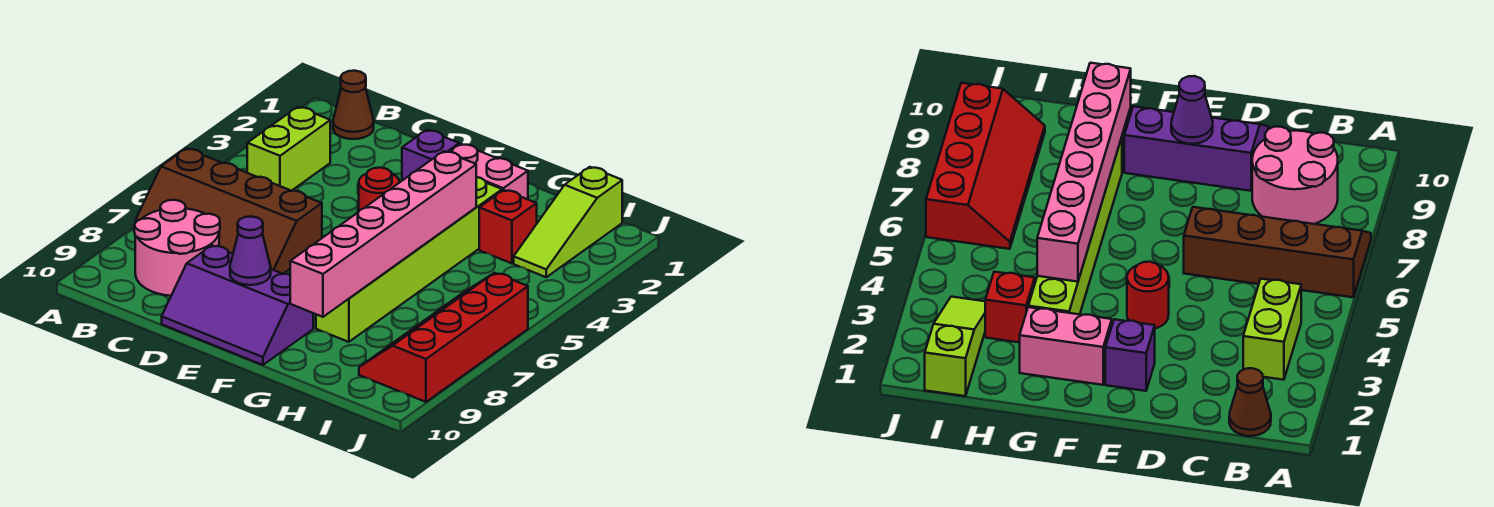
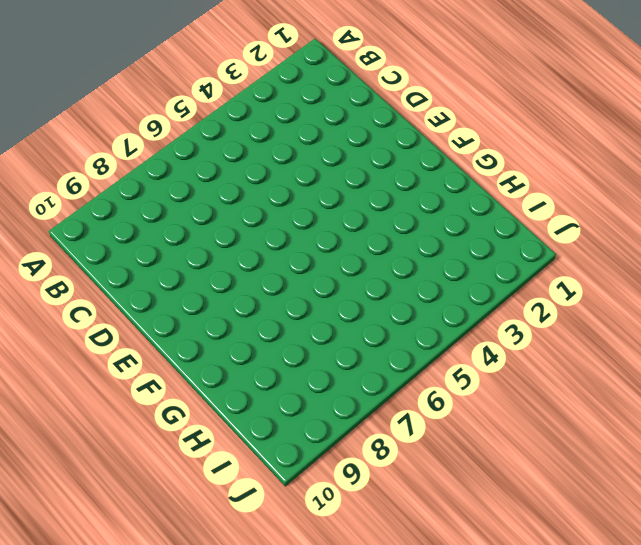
none -> brown slope A6:D7 level 1 top 6
none -> brown cone B1 level 1
none -> lime brick B3:B4 level 1

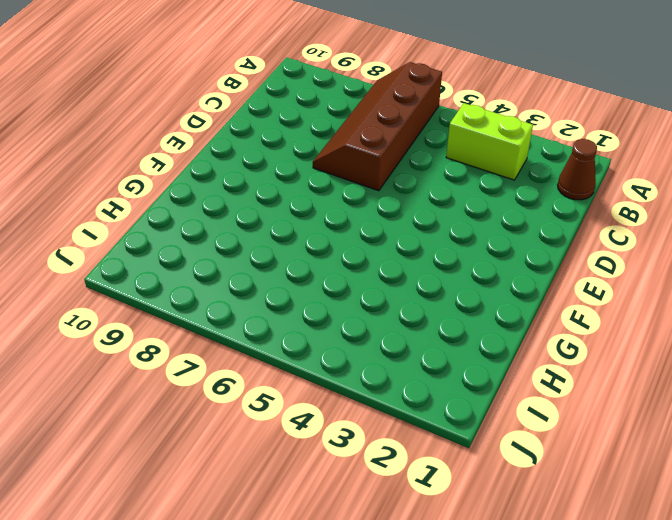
none -> pink round brick B8:C9 level 1
none -> purple slope D9:F10 level 1 top 9
none -> purple brick E2 level 1

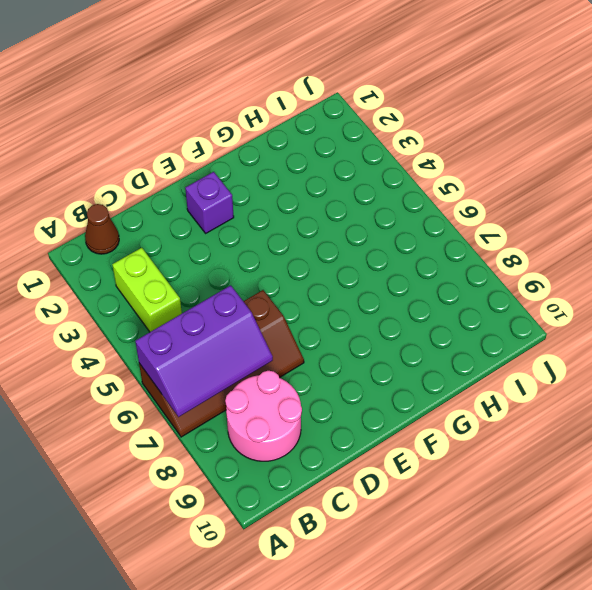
purple slope A6:C7 level 2 top 6 -> purple slope D9:F10 level 1 top 9
none -> red round brick E4 level 1
none -> pink brick F2:G2 level 1
none -> lime brick G3:G8 level 1

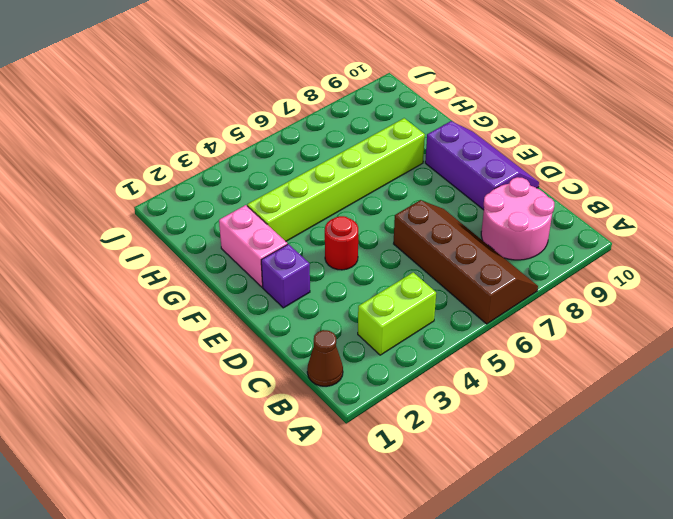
none -> red brick H3 level 1
none -> lime slope I1:I3 level 1 top 1
none -> red slope I6:J9 level 1 top J

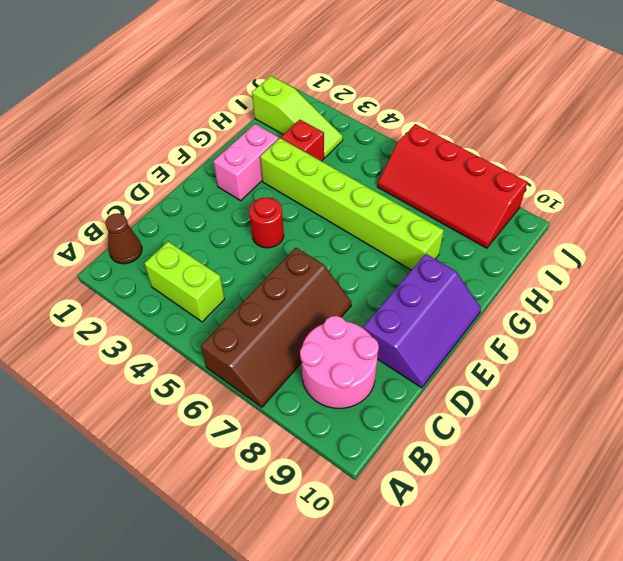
none -> purple brick E2 level 1
none -> purple cone E9 level 2
none -> pink brick G4:G9 level 2

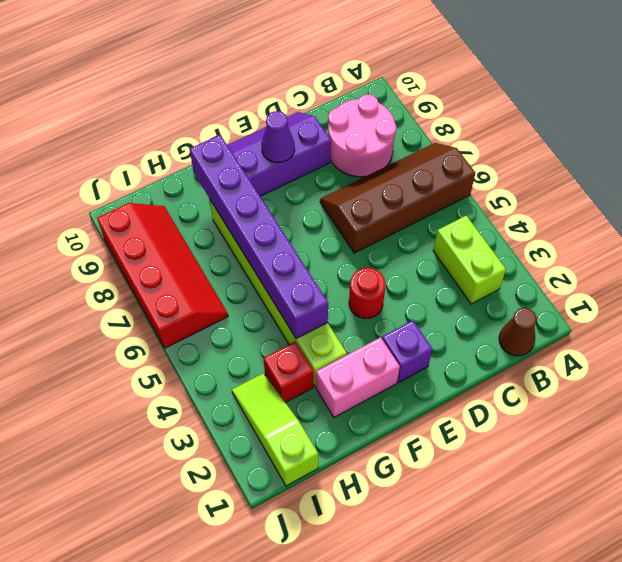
purple brick G4:G9 level 2 -> pink brick G4:G9 level 2

